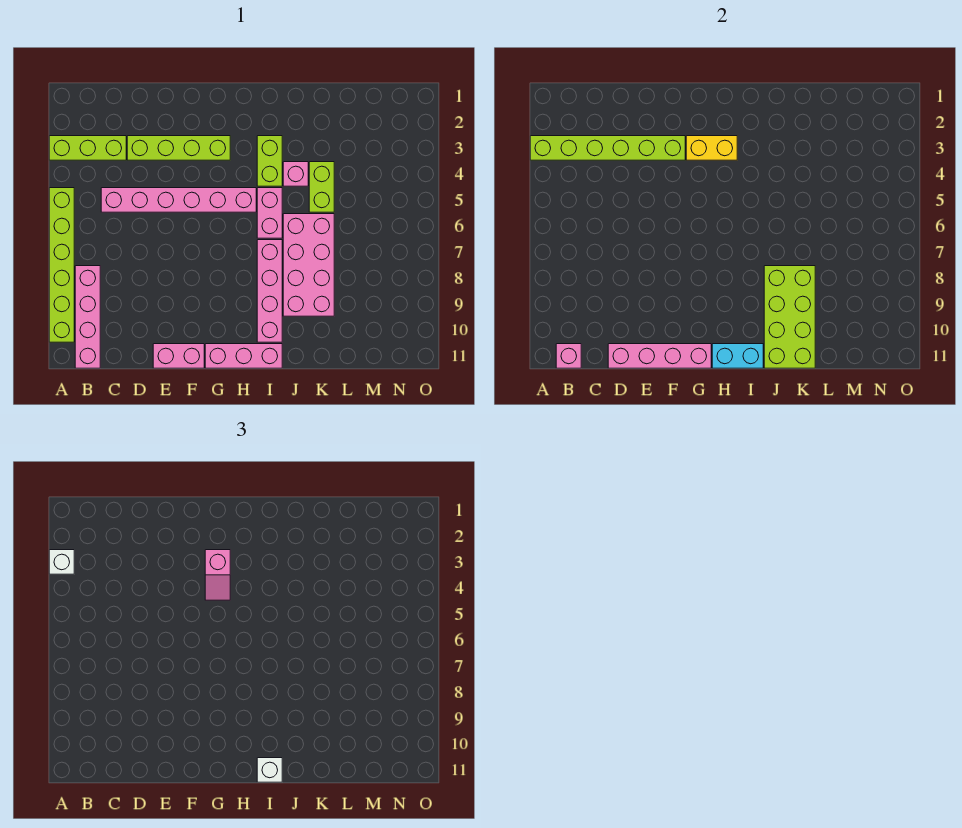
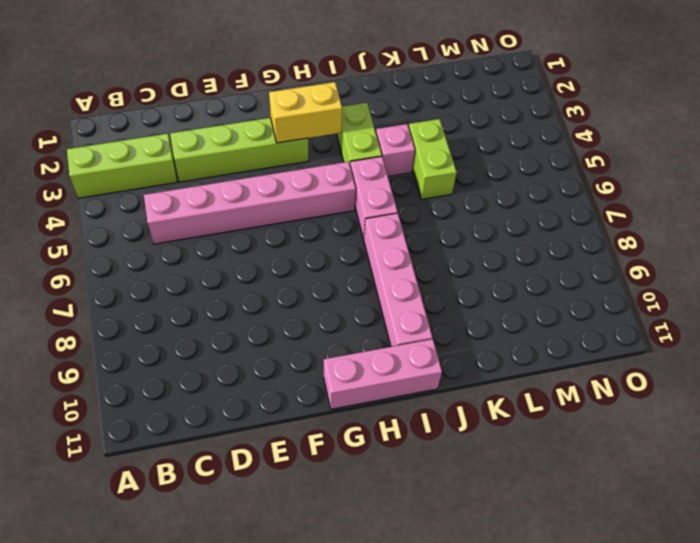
none -> lime brick A5:A10 level 1
none -> pink brick B8:B11 level 1
none -> pink brick E11:F11 level 1

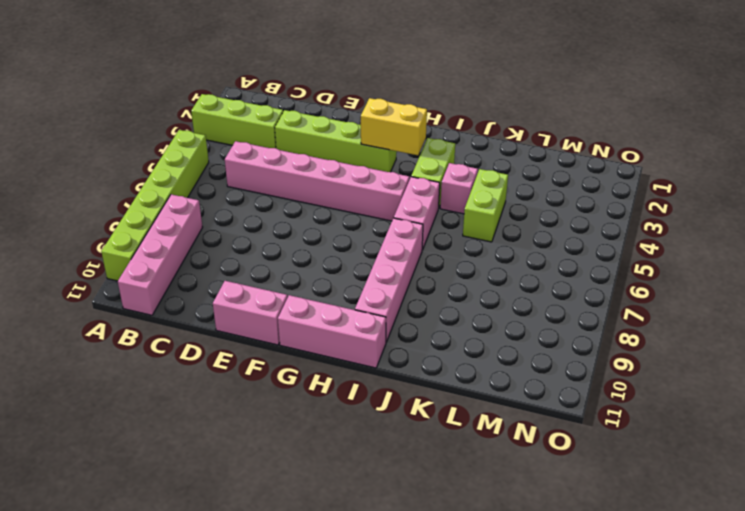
none -> pink brick J6:K9 level 1
none -> lime brick A3:F3 level 2
none -> pink brick B11 level 2

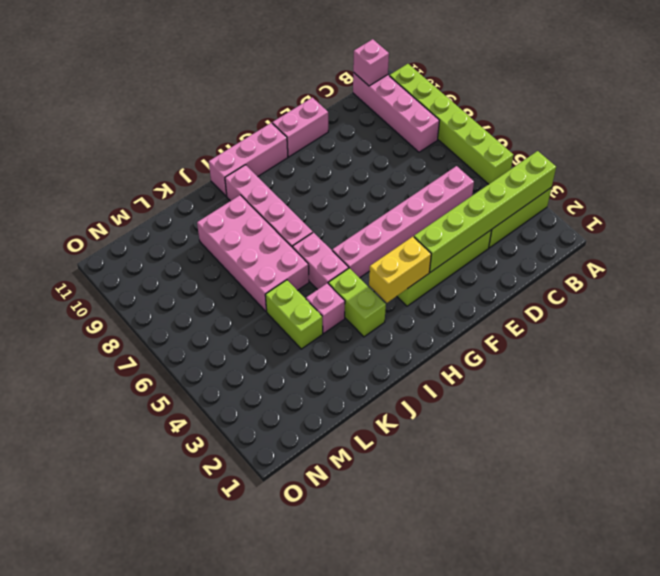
none -> pink brick D11:G11 level 2
none -> cyan brick H11:I11 level 2
none -> lime brick J8:K11 level 2

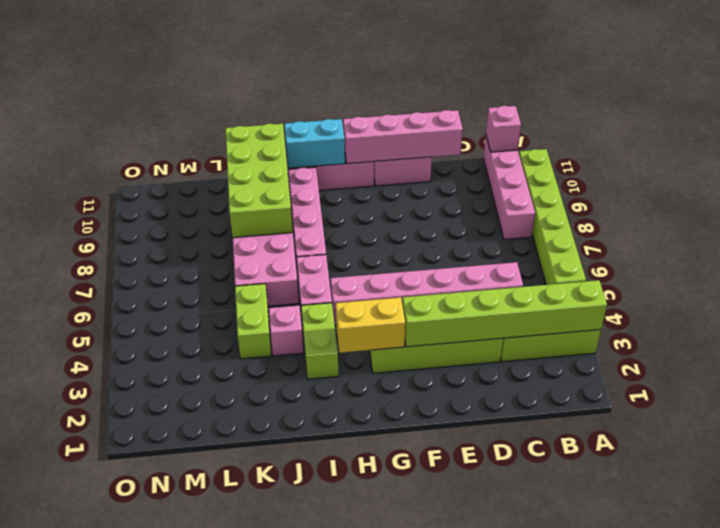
none -> white brick A3 level 3
none -> pink slope G3:G4 level 3 top 3
none -> white brick I11 level 3

